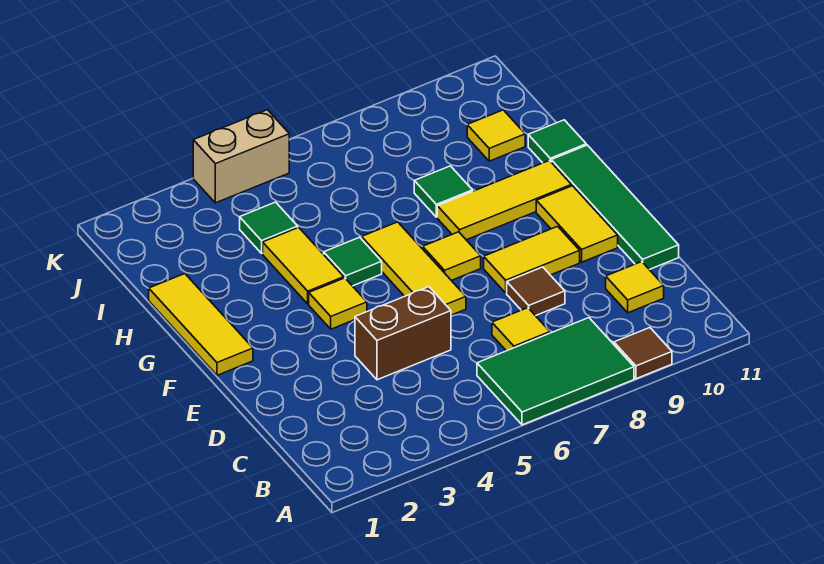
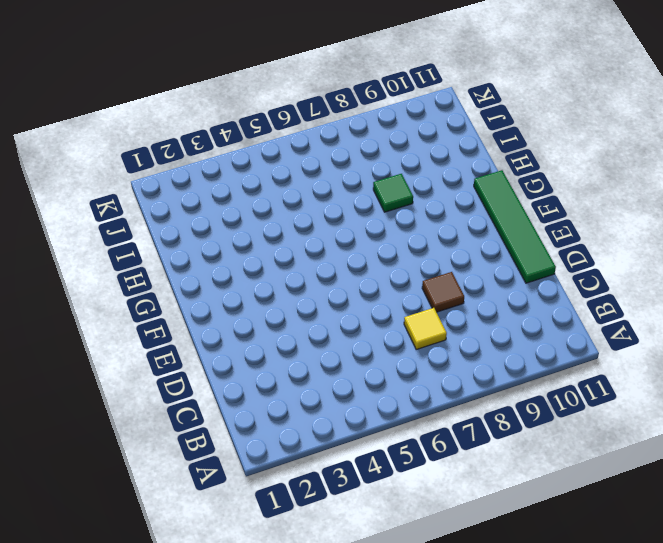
none -> green tile A6:B8 level 1
none -> brown tile A9 level 1
none -> yellow tile C10 level 1

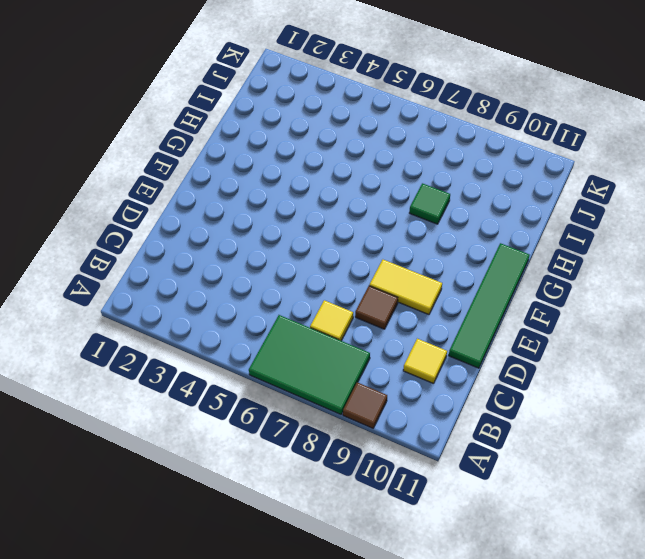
none -> brown brick D4:D5 level 1
none -> yellow tile E6:G6 level 1
none -> yellow tile E10:F10 level 1

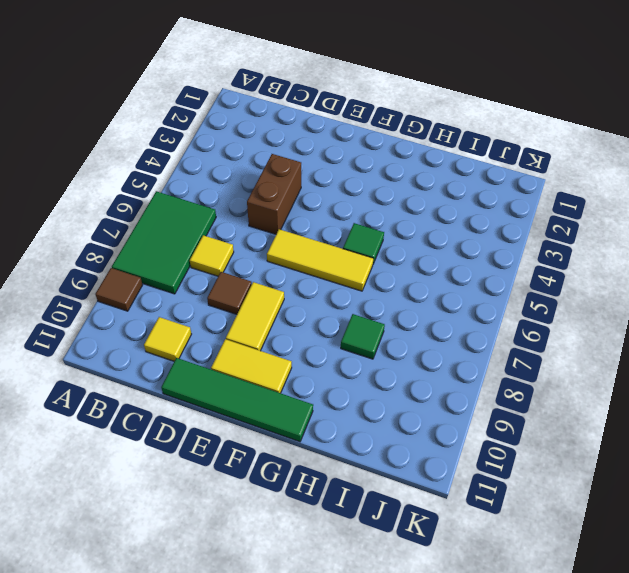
none -> yellow tile F1:H1 level 1
none -> yellow tile F4 level 1
none -> yellow tile F7 level 1

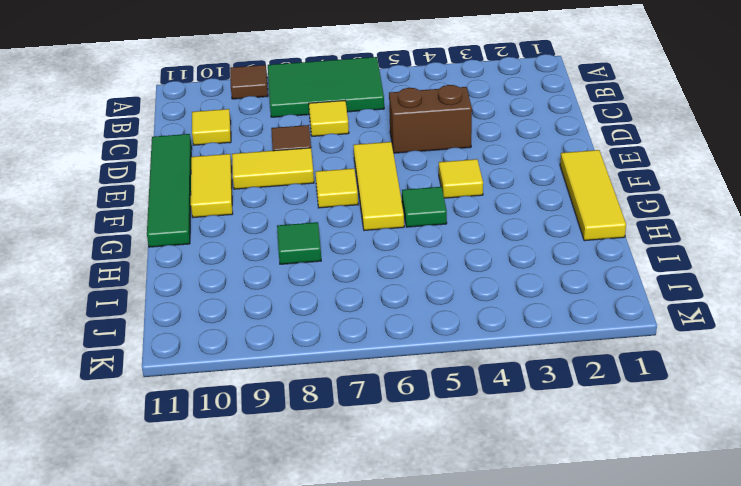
none -> yellow tile G4:H4 level 1
none -> yellow tile G8:G10 level 1
none -> green tile H11 level 1

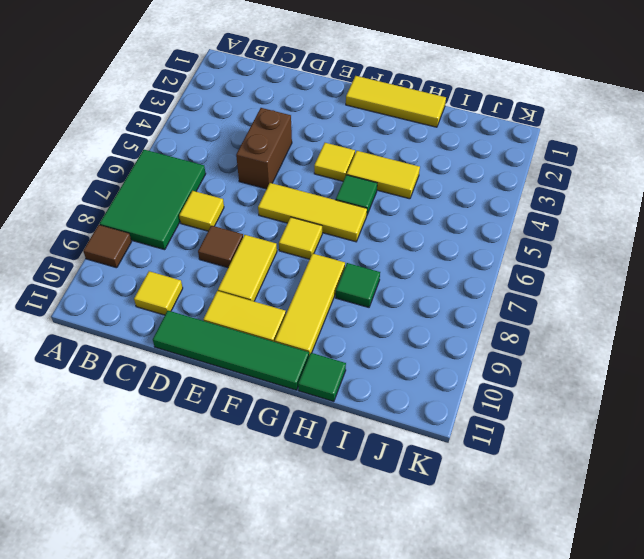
none -> green tile I4 level 1
none -> yellow tile I10 level 1
none -> tan brick K4:K5 level 1

